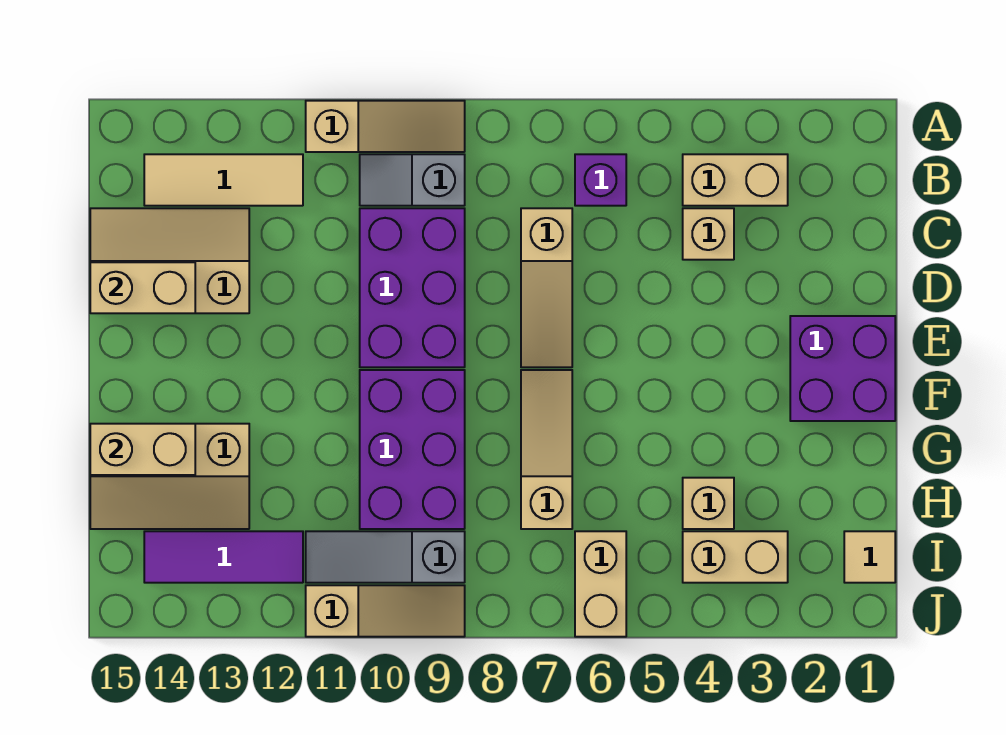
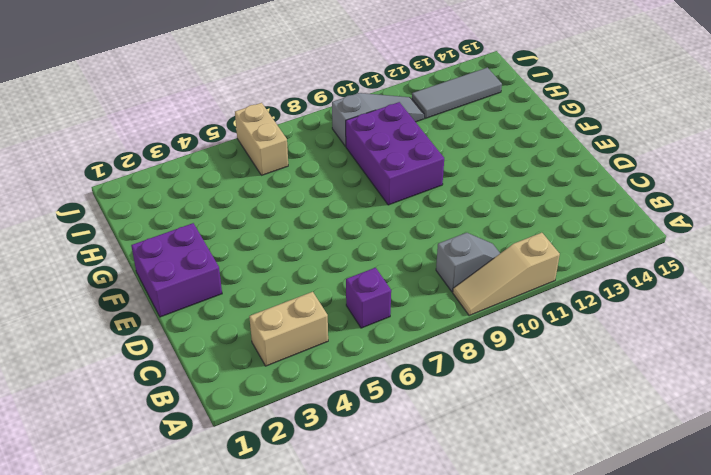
grey tile I12:I14 level 1 -> purple tile I12:I14 level 1
none -> tan tile B12:B14 level 1
none -> tan brick C4 level 1
none -> tan slope C7:E7 level 1 top C

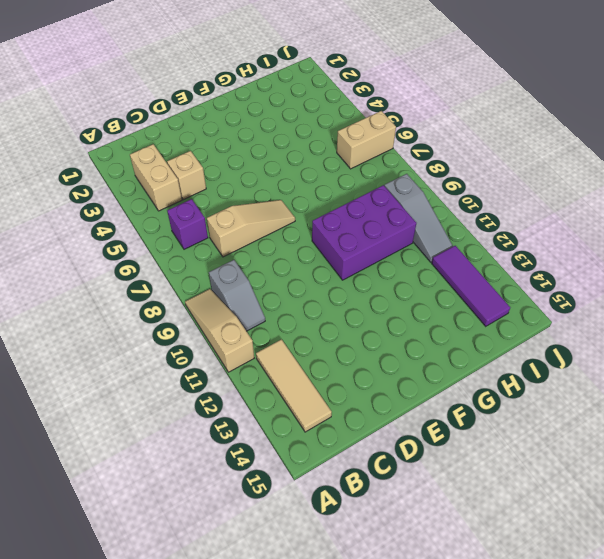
none -> purple brick C9:E10 level 1
none -> tan slope C13:D15 level 1 top D
none -> purple brick E1:F2 level 1

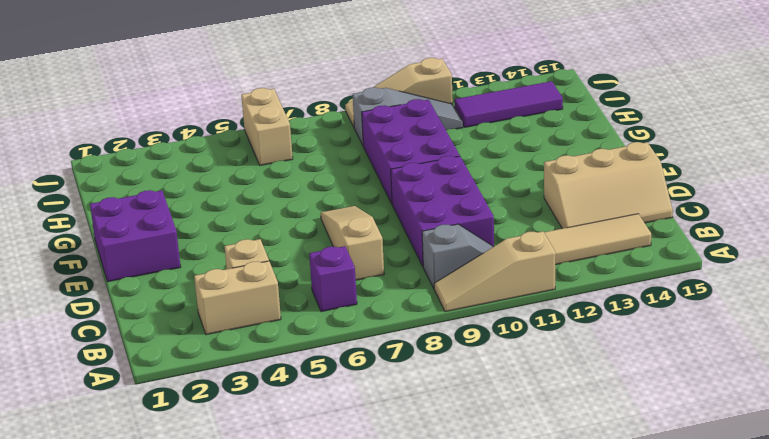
none -> tan slope F7:H7 level 1 top H
none -> tan slope G13:H15 level 1 top G
none -> tan brick H4 level 1

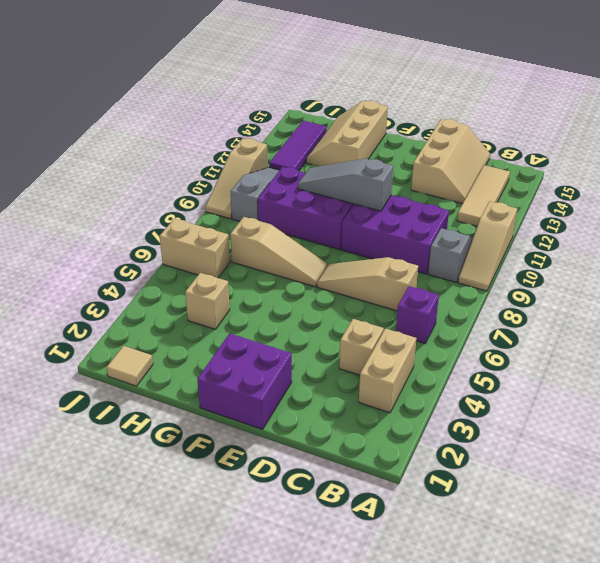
grey slope E10:G10 level 2 top E -> none
none -> tan brick I3:I4 level 1
none -> tan brick D14:D15 level 2
none -> tan brick G14:G15 level 2

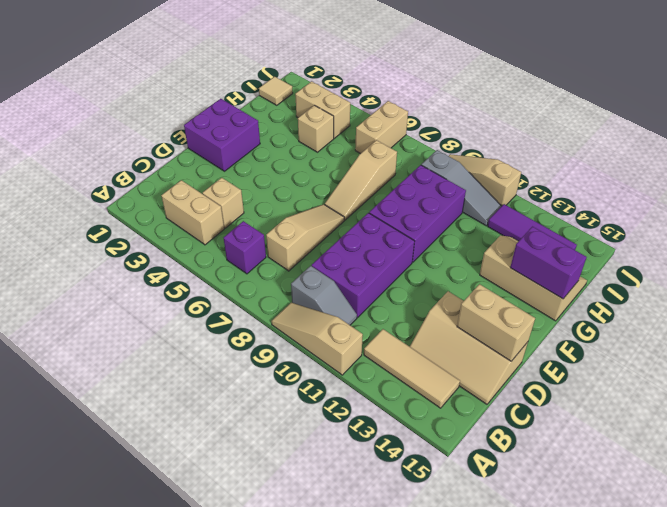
purple brick G14:G15 level 2 -> tan brick G14:G15 level 2

